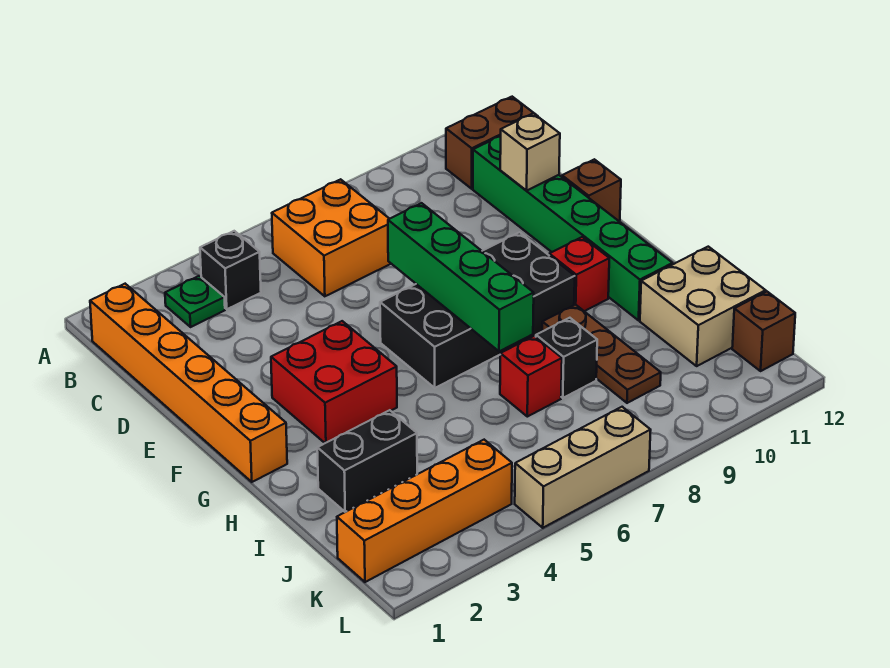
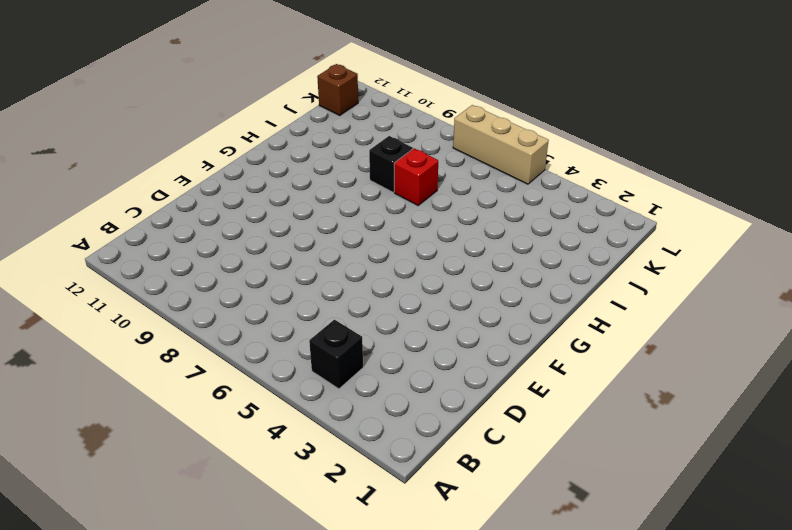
none -> orange brick B1:G1 level 1
none -> green plate B3 level 1
none -> orange brick B6:C7 level 1

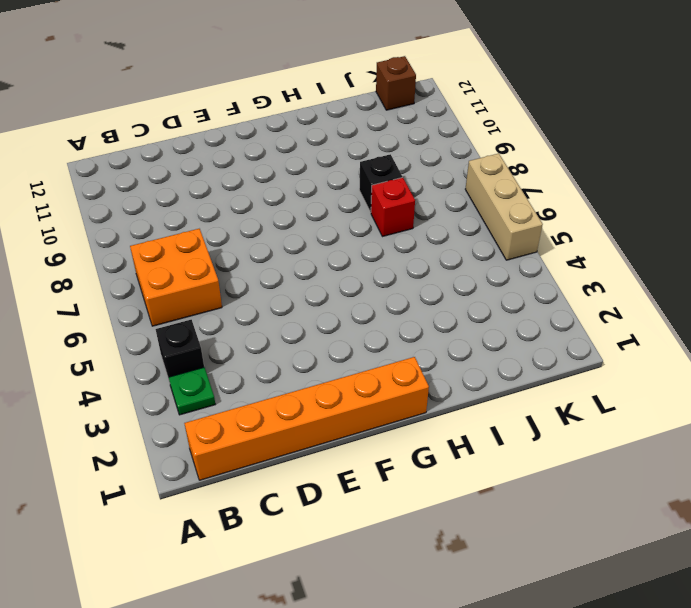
none -> brown brick B11:B12 level 1
none -> green brick C11:H11 level 1
none -> brown brick E12 level 1

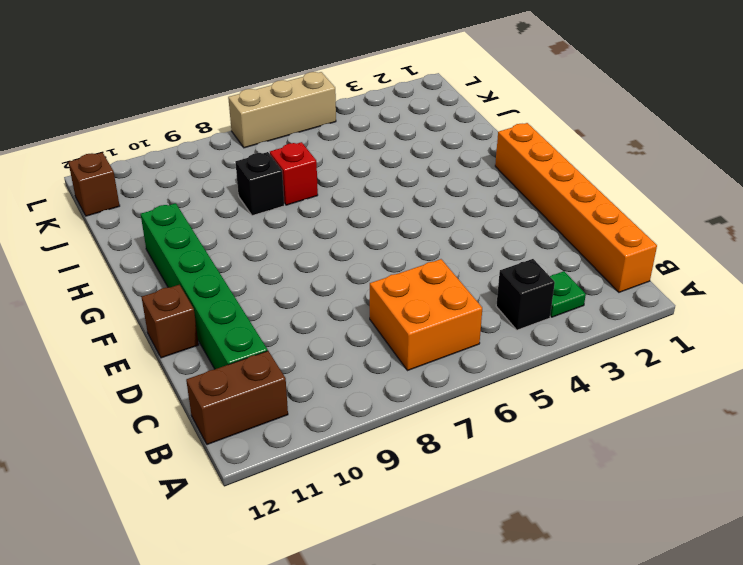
none -> red brick F3:G4 level 1
none -> black brick F6:G9 level 1
none -> red brick G10 level 1

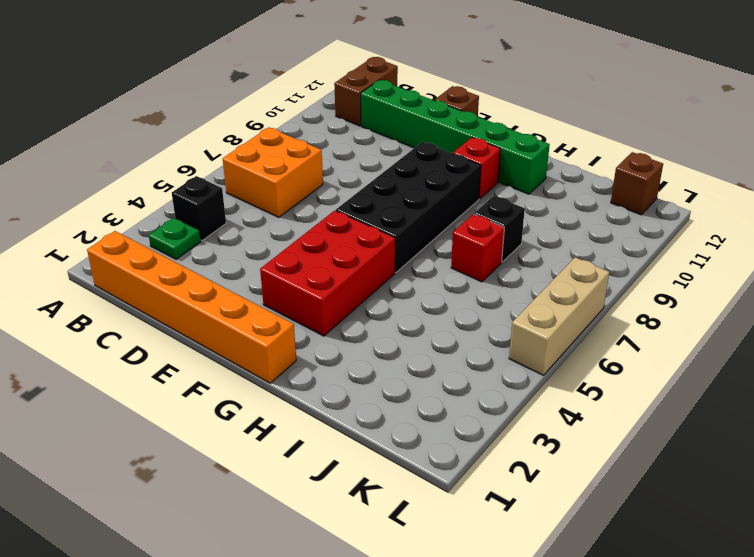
red brick F3:G5 level 1 -> red brick F3:G4 level 1
none -> brown plate H9:J9 level 1
none -> black brick I2:I3 level 1
none -> tan brick I11:J12 level 1

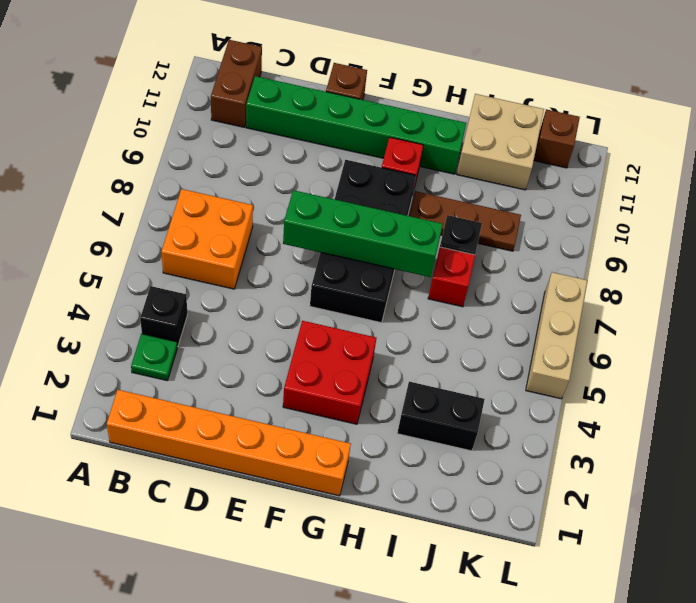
black brick I3:J3 level 1 -> black brick I2:I3 level 1
none -> orange brick K1:K4 level 1
none -> tan brick D11 level 2

